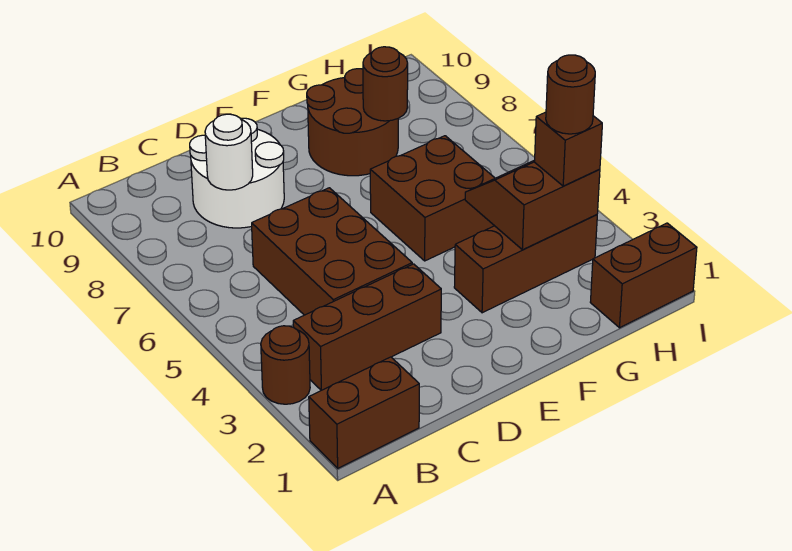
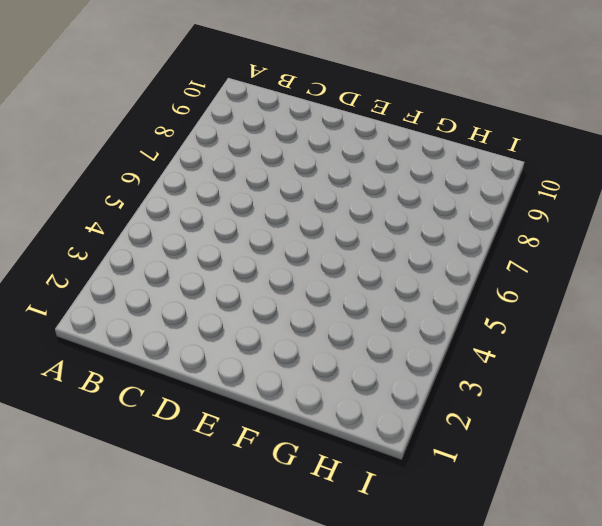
none -> brown brick A1:B1 level 1
none -> brown round brick A3 level 1
none -> brown brick B3:D3 level 1

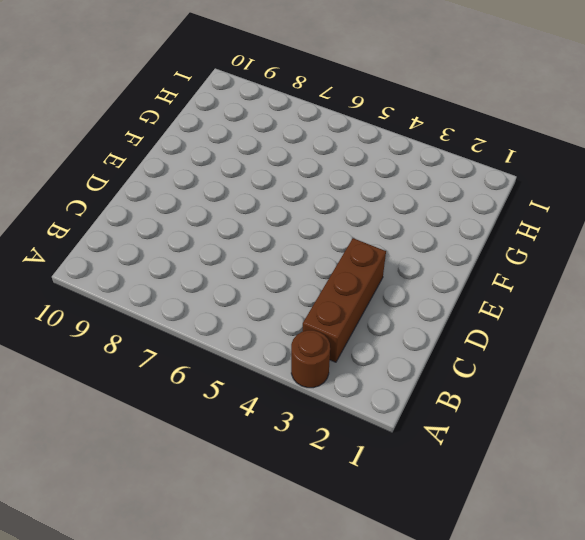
none -> brown brick A1:B1 level 1
none -> brown brick C4:D6 level 1
none -> white round brick C8:D9 level 1

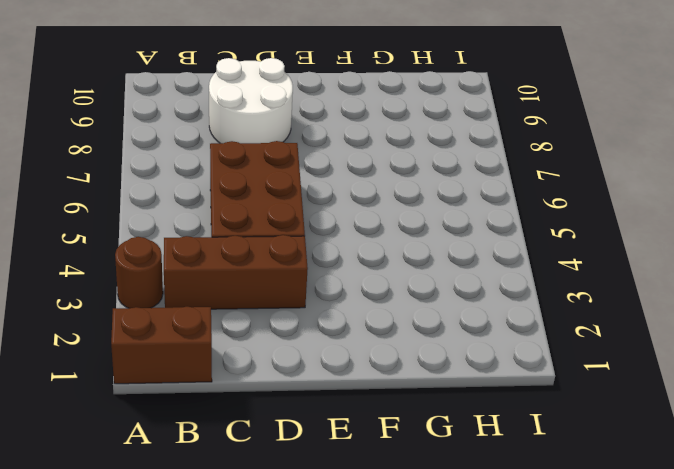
none -> brown brick F3:H3 level 1
none -> brown brick F5:G6 level 1
none -> brown round brick F8:G9 level 1

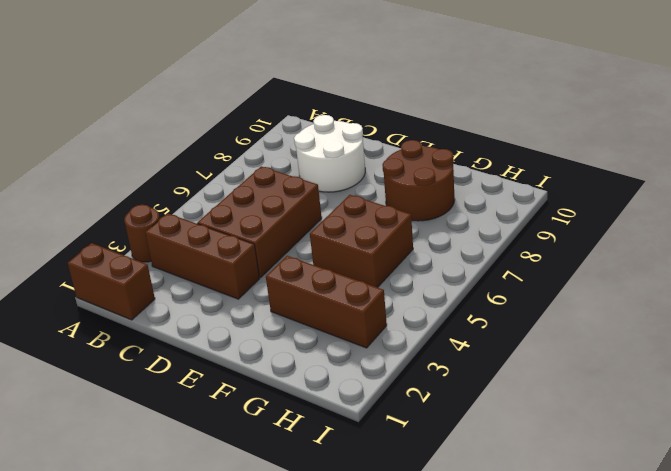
none -> brown brick H1:I1 level 1
none -> white round brick C8 level 2
none -> brown slope G3:H4 level 2 top 3

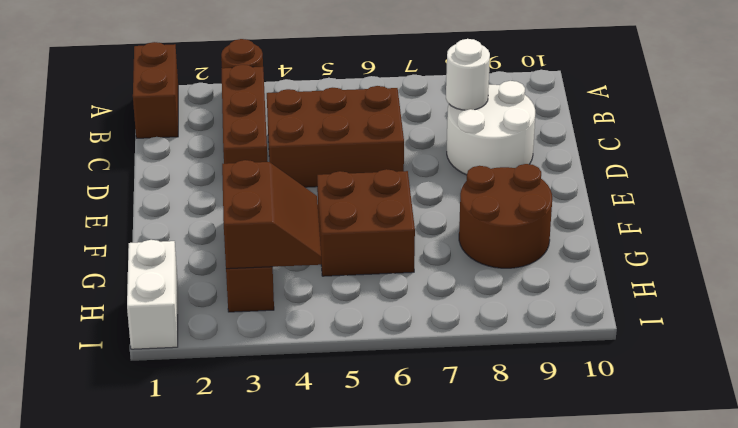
white brick H1:I1 level 1 -> brown brick H1:I1 level 1
none -> brown round brick G8 level 2
none -> brown brick H3 level 3
none -> brown round brick H3 level 4

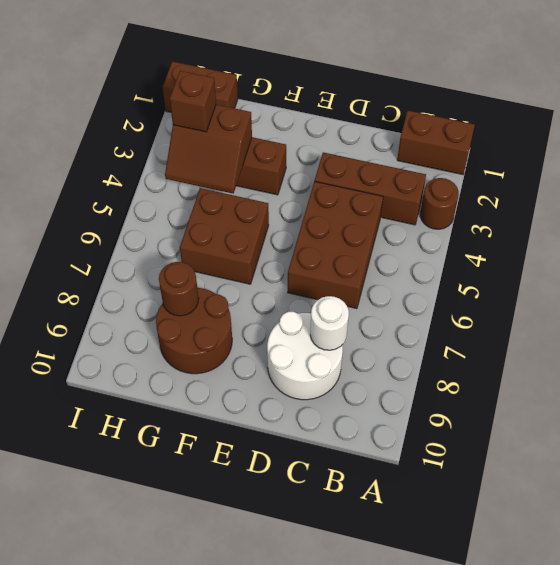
none -> brown round brick H3 level 4

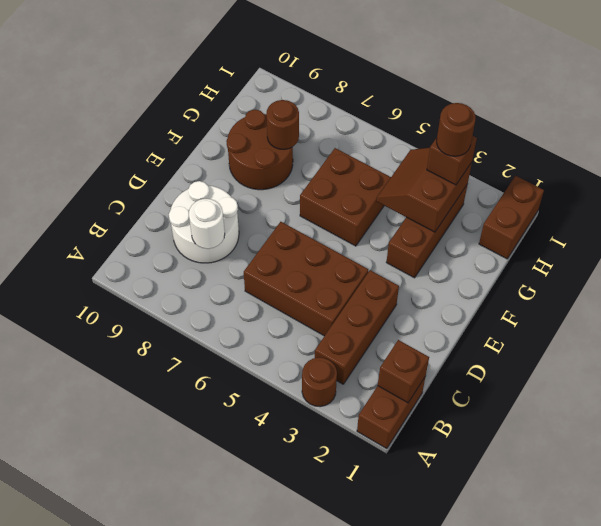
brown brick B1 level 2 -> none

